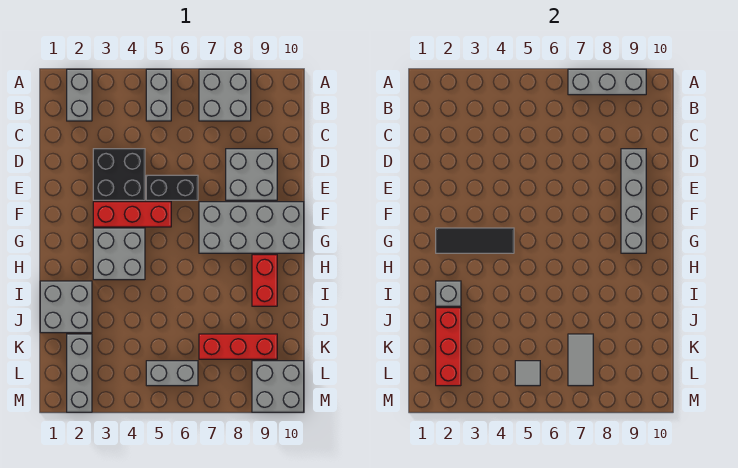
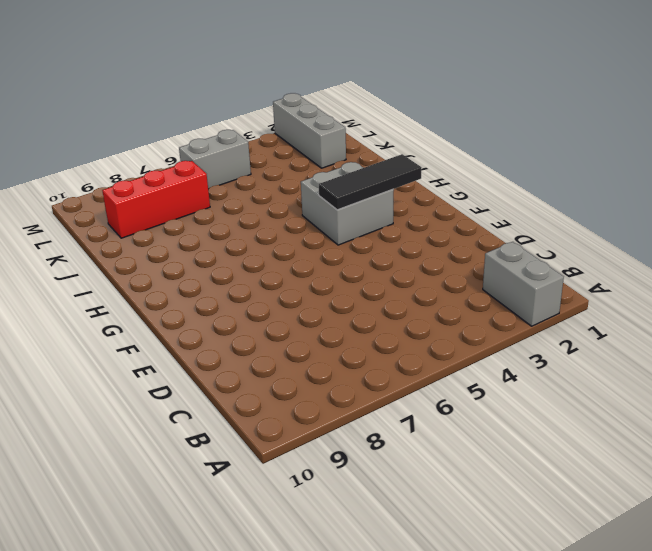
none -> grey brick A5:B5 level 1
none -> grey brick A7:B8 level 1
none -> black brick D3:E4 level 1

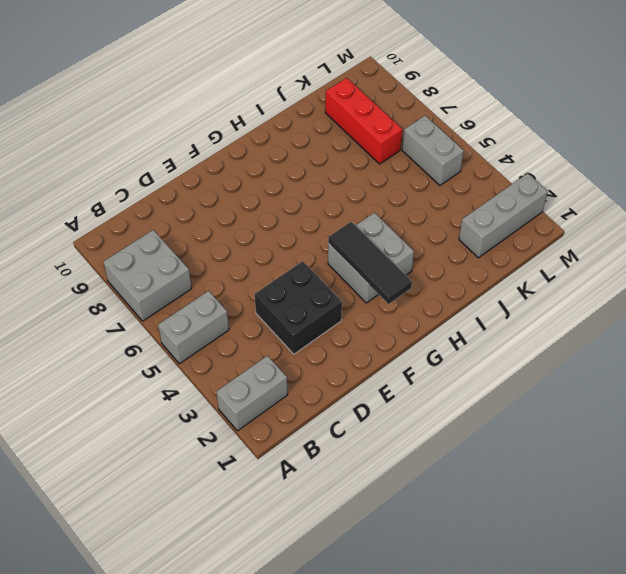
none -> grey brick D8:E9 level 1
none -> black brick E5:E6 level 1
none -> red brick F3:F5 level 1

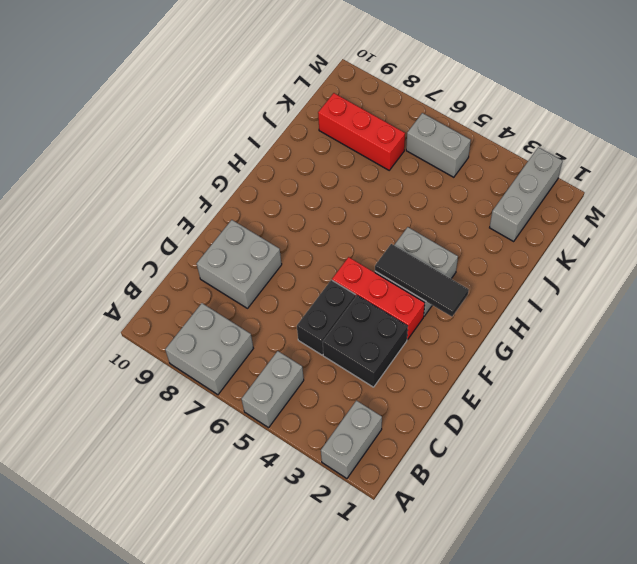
black brick D5:E5 level 1 -> black brick E5:E6 level 1
none -> grey brick F7:G10 level 1
none -> red brick H9:I9 level 1
none -> grey brick I1:J2 level 1

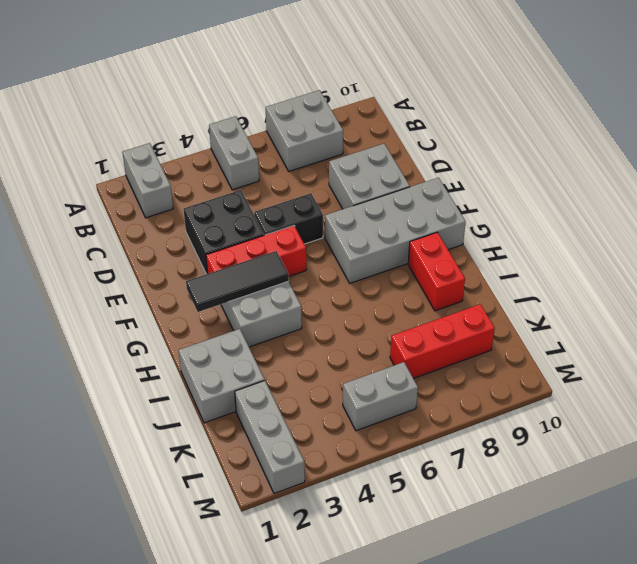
none -> grey brick L9:M10 level 1
none -> grey brick A7:A9 level 2
none -> grey brick D9:G9 level 2

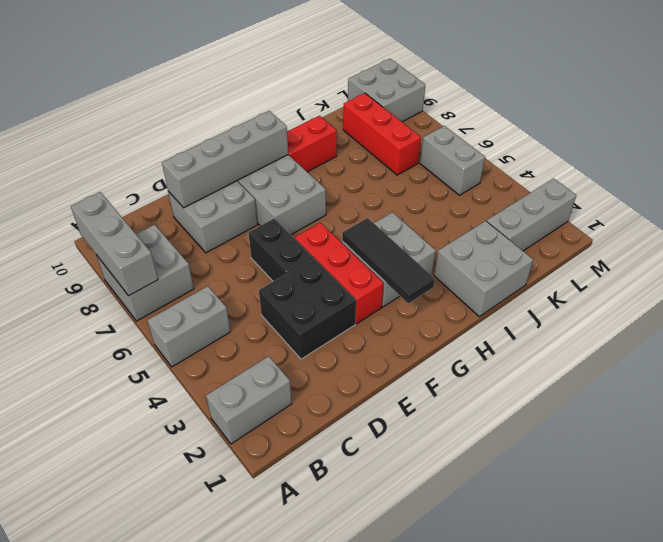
none -> grey brick I2 level 2
none -> red brick J2:L2 level 2
none -> grey tile K7:L7 level 2

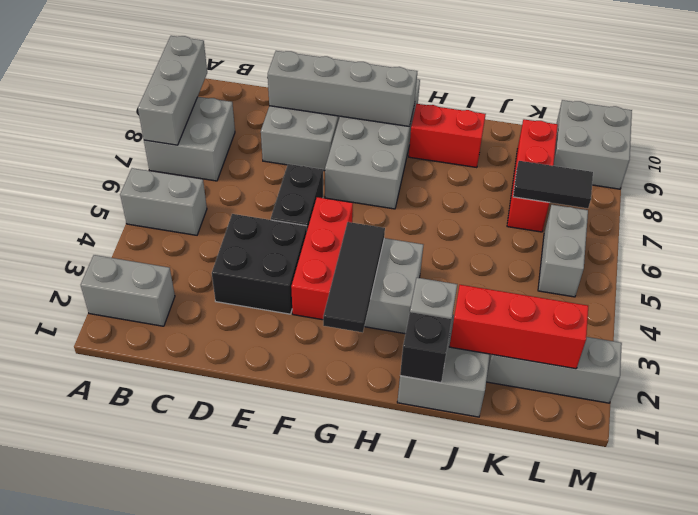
black brick I1 level 2 -> none
black tile K7:L7 level 2 -> grey tile K7:L7 level 2
none -> grey tile L5 level 2

